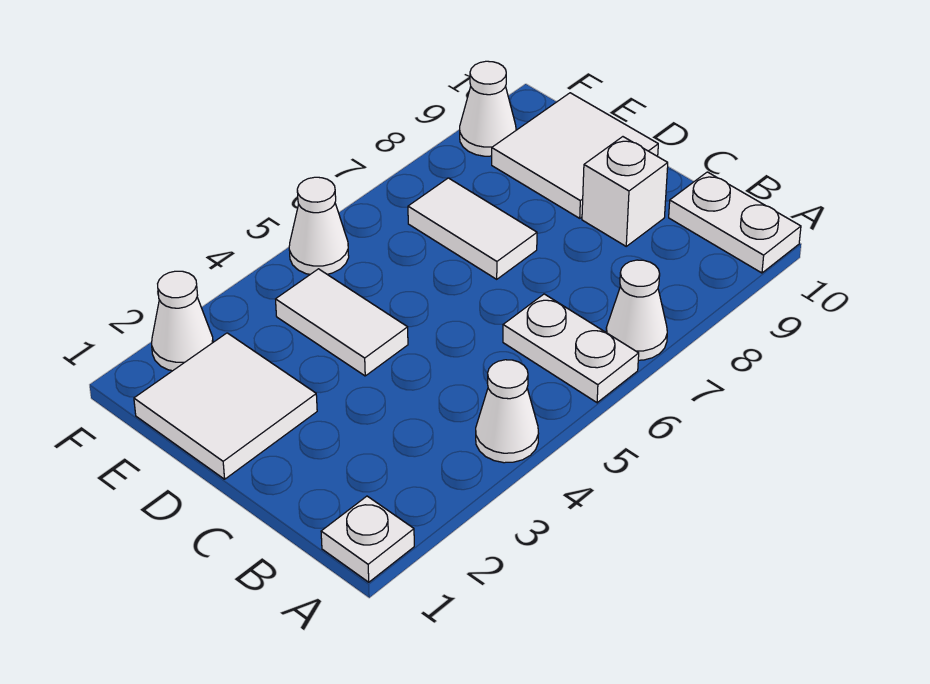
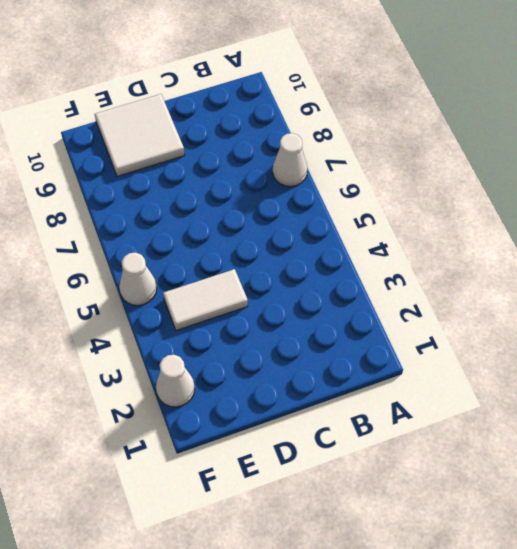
none -> white plate A1 level 1
none -> white cone A4 level 1
none -> white plate A6:B6 level 1

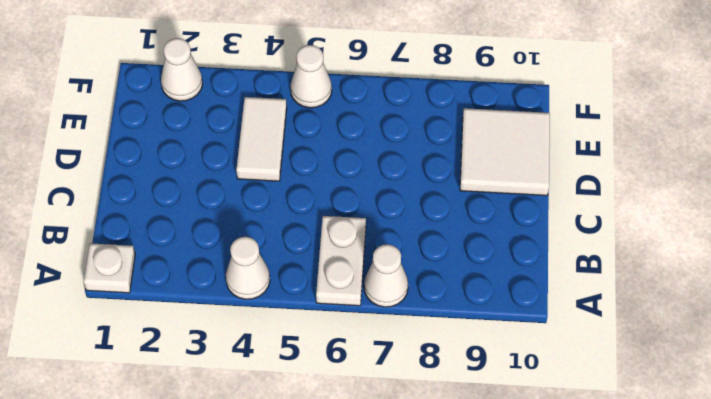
none -> white plate A10:B10 level 1
none -> white brick C9 level 1
none -> white tile D1:E2 level 1

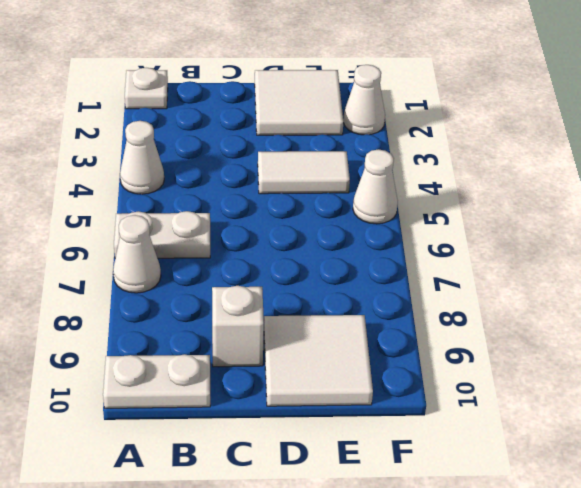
none -> white tile D7:E7 level 1
none -> white cone F9 level 1

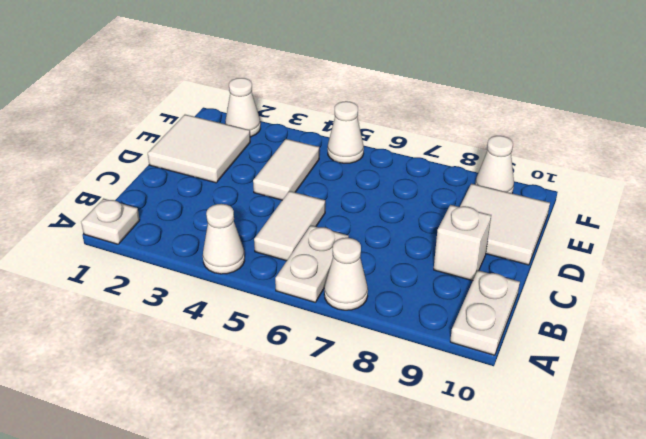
white tile B5:C5 level 1 -> white tile D7:E7 level 1

